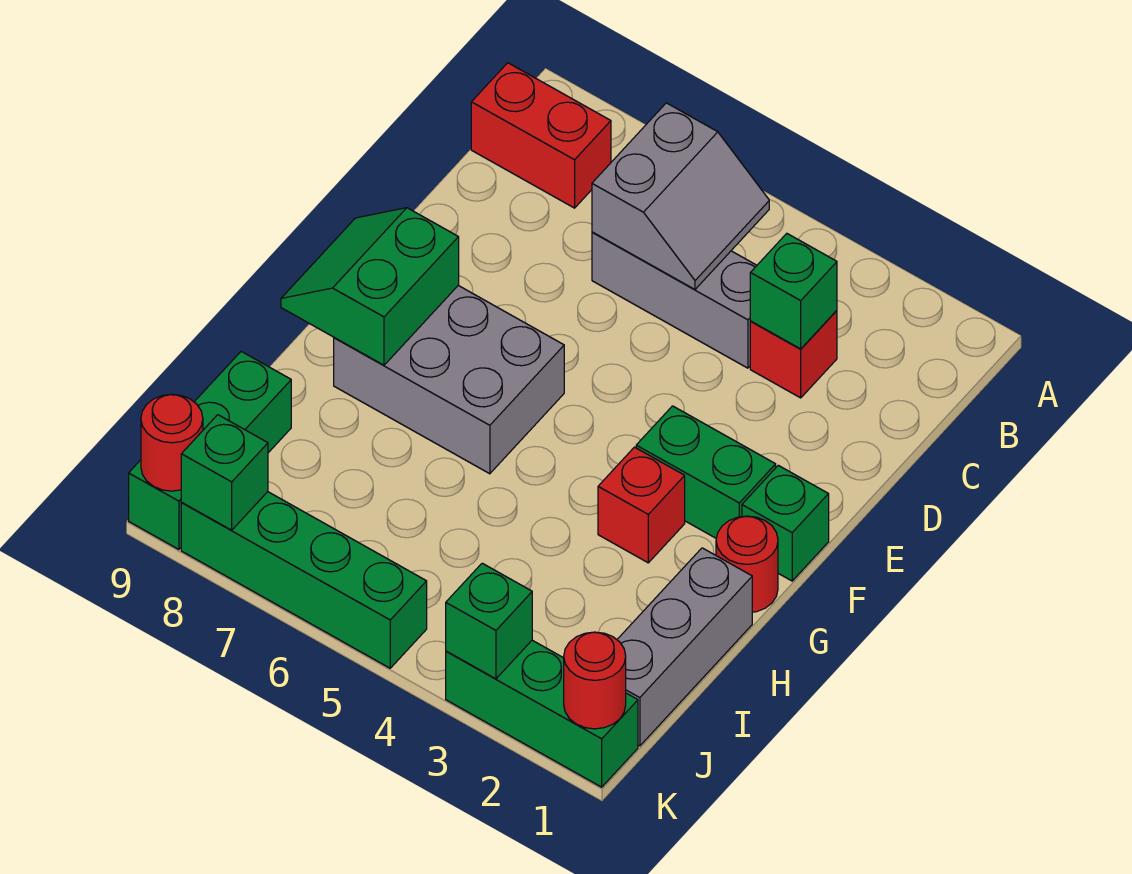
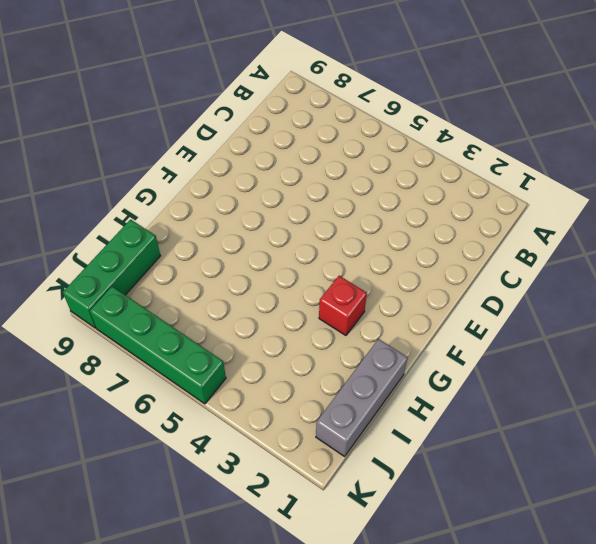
none -> red brick B8:B9 level 1
none -> red brick C3 level 1
none -> grey brick C4:C6 level 1

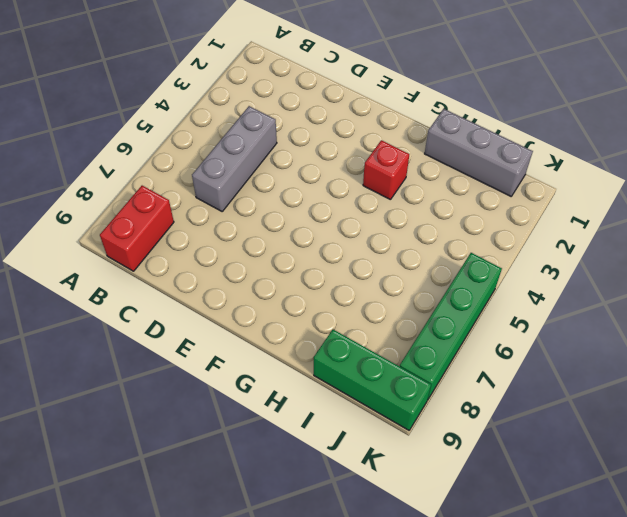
none -> red brick C3 level 1
none -> green brick F1 level 1
none -> green brick F2:F3 level 1

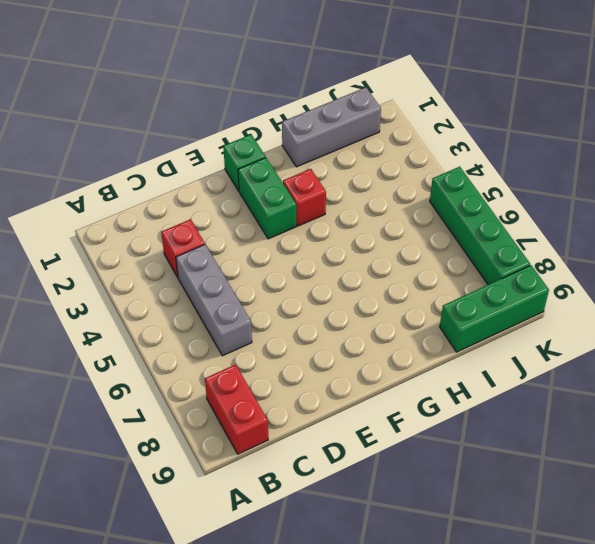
none -> grey brick F6:G8 level 1
none -> red round brick G1 level 1
none -> green brick K1:K3 level 1

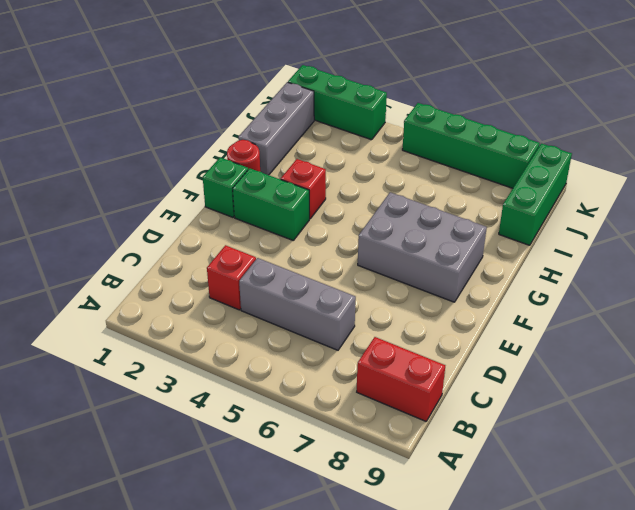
none -> grey slope B5:C6 level 2 top 6
none -> green brick C3 level 2
none -> green slope F8:G9 level 2 top 8

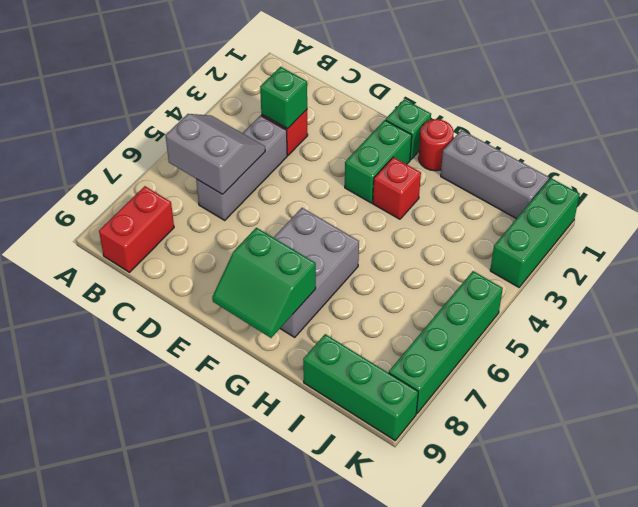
none -> red round brick K1 level 2
none -> green brick K3 level 2
none -> green brick K8 level 2

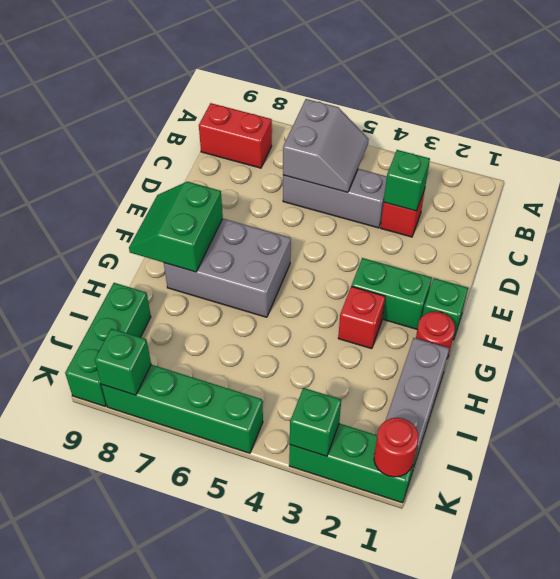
none -> red round brick K9 level 2

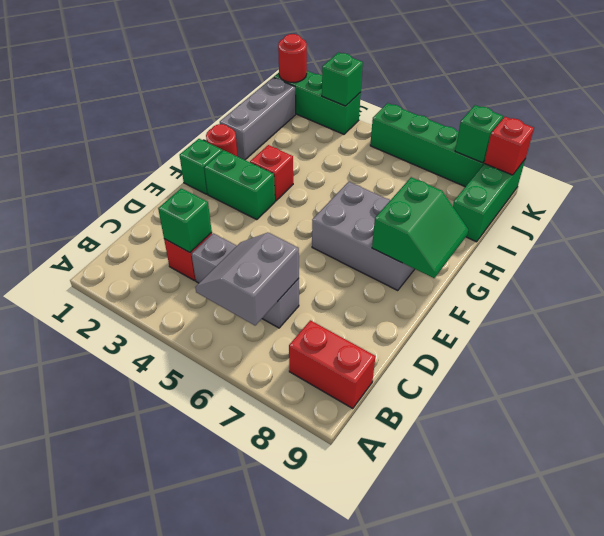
red brick K9 level 2 -> red round brick K9 level 2

